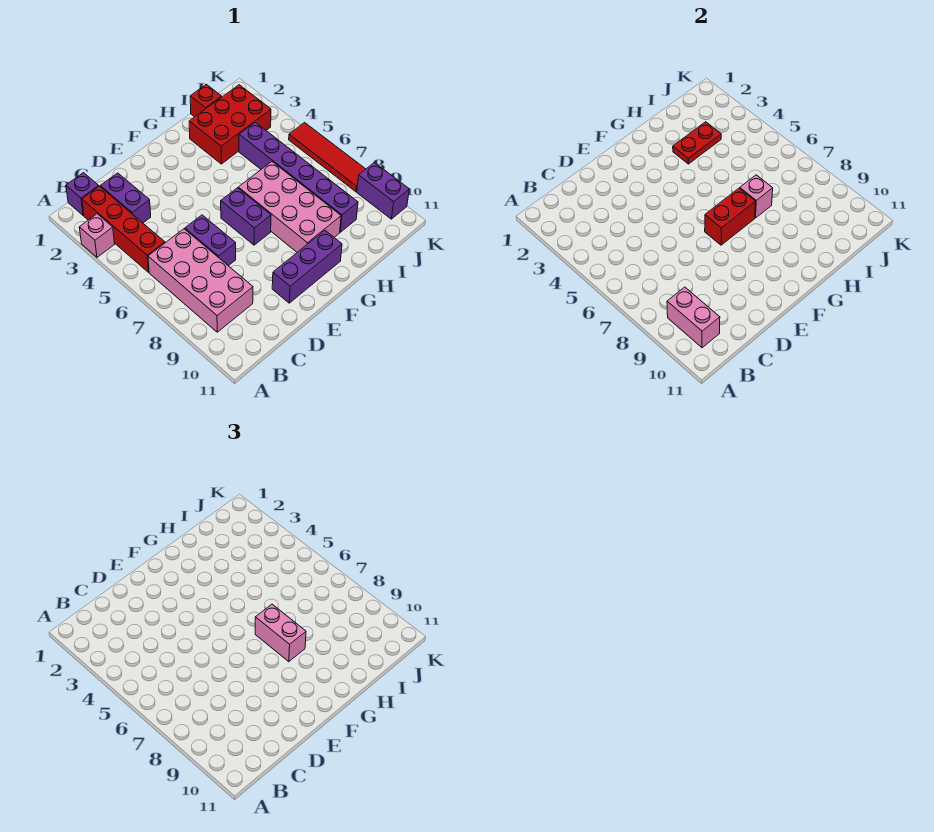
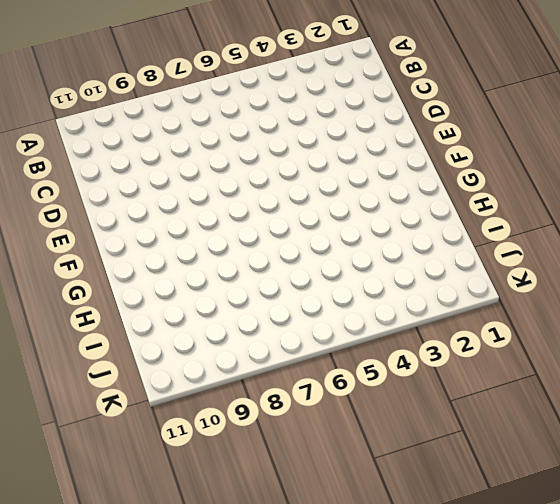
none -> pink brick A3 level 1
none -> purple brick B1 level 1
none -> red brick B2:B5 level 1

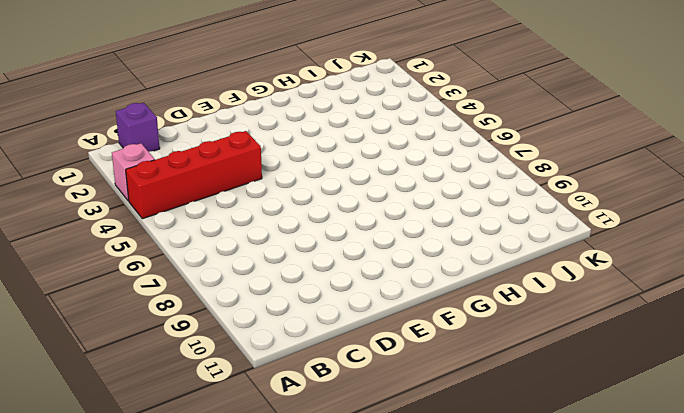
red brick A4:D4 level 1 -> red brick B2:B5 level 1
none -> pink brick B6:C9 level 1
none -> purple brick C2:C3 level 1
none -> purple brick D6:D7 level 1

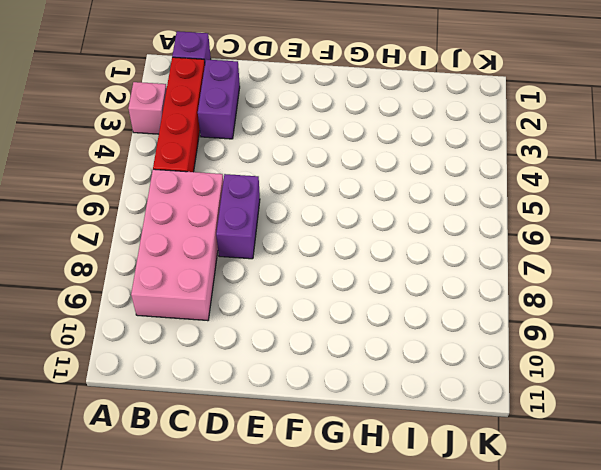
none -> purple brick E10:G10 level 1
none -> purple brick F6:F7 level 1
none -> pink brick G6:H9 level 1

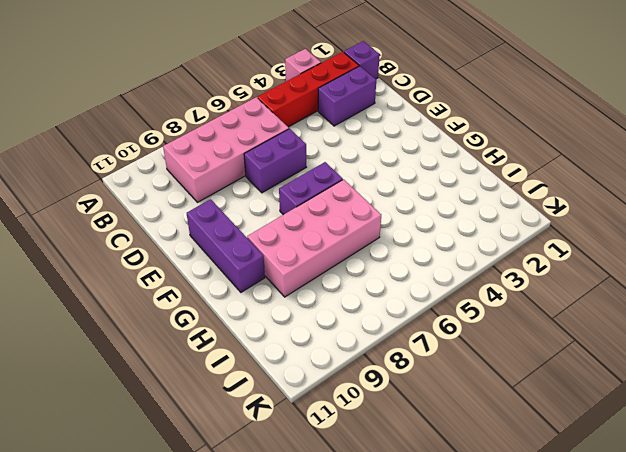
none -> red brick H2:J3 level 1
none -> red brick I1 level 1
none -> purple brick I4:I9 level 1

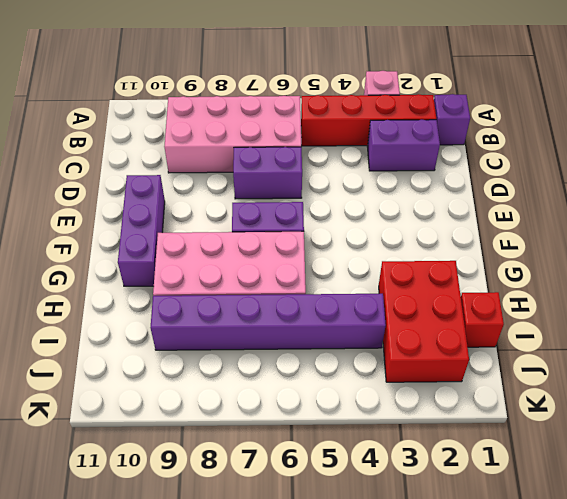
none -> red tile K5:K8 level 1
none -> purple brick K9:K10 level 1
none -> pink brick B9:B10 level 2

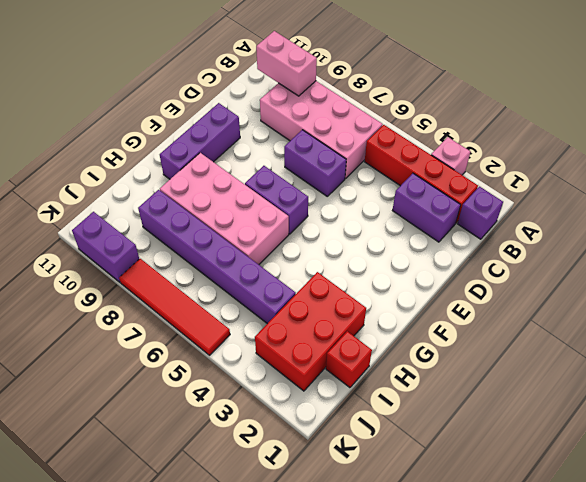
none -> red brick F7:G7 level 2
none -> red plate H3:I3 level 2
none -> pink brick H7 level 2

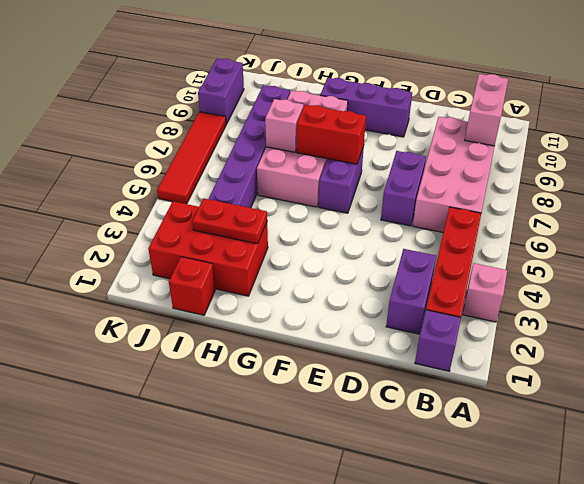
none -> pink brick G7:G8 level 3

